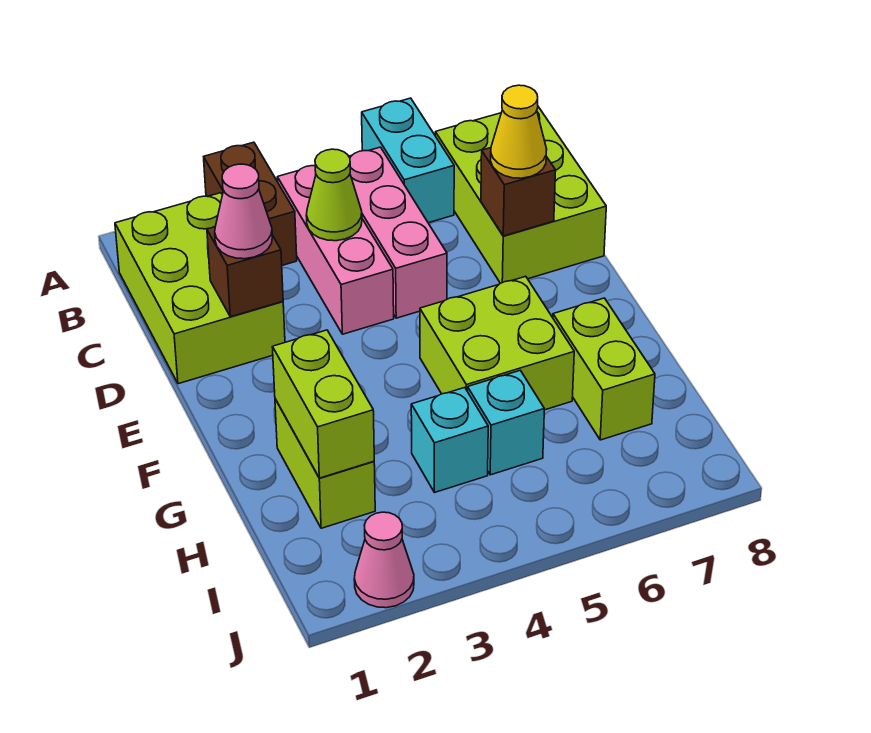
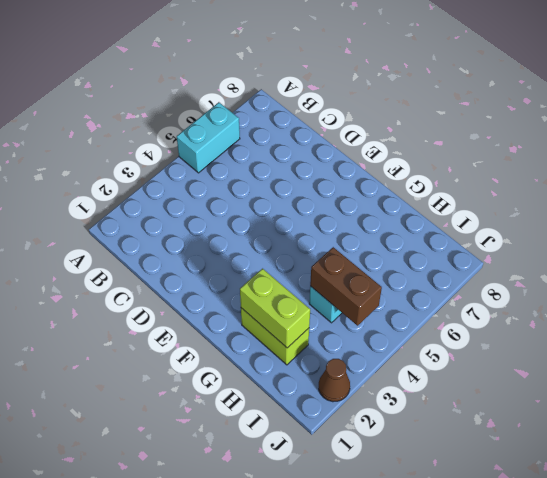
cyan brick A5:A6 level 1 -> cyan brick A6:B6 level 1
brown brick H4:I4 level 2 -> brown brick A3:B3 level 1
brown cone J2 level 1 -> pink cone J2 level 1
none -> lime brick B1:D2 level 1
none -> pink brick B4:D4 level 1
none -> pink brick B5:D5 level 1

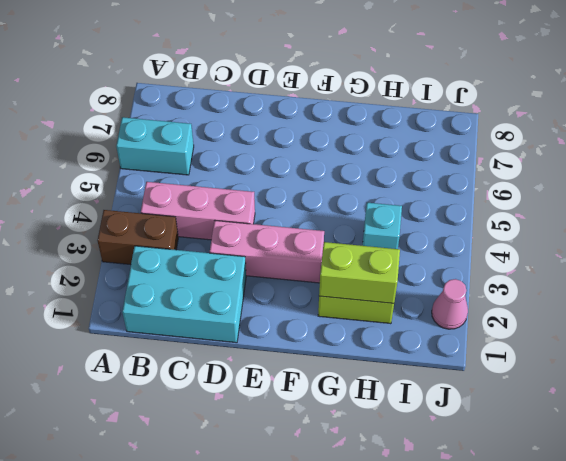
cyan brick B1:D2 level 1 -> lime brick B1:D2 level 1
pink brick D3:F3 level 1 -> pink brick B5:D5 level 1
none -> lime brick B7:D8 level 1
none -> lime brick F5:G6 level 1
none -> lime brick G7:H7 level 1

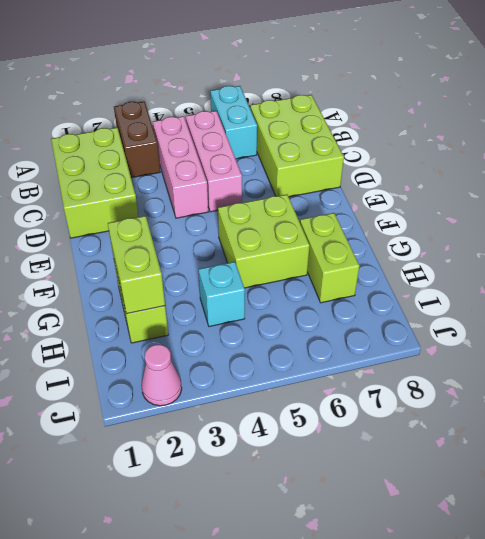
none -> cyan brick H5 level 1
none -> lime cone C4 level 2
none -> brown brick D2 level 2

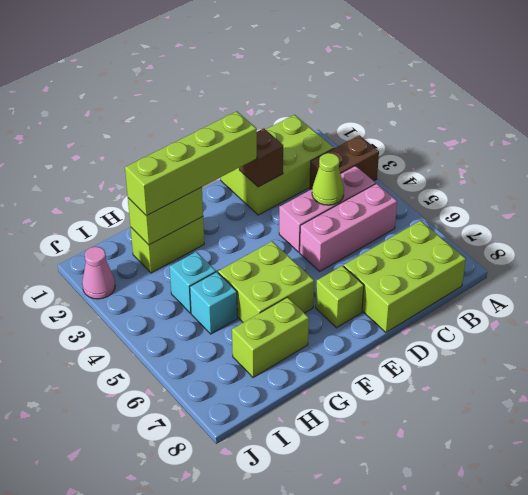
lime brick E2:H2 level 3 -> none
lime brick E7 level 1 -> none
none -> cyan brick A6:B6 level 1
none -> brown brick D7 level 2
none -> pink cone D2 level 3

